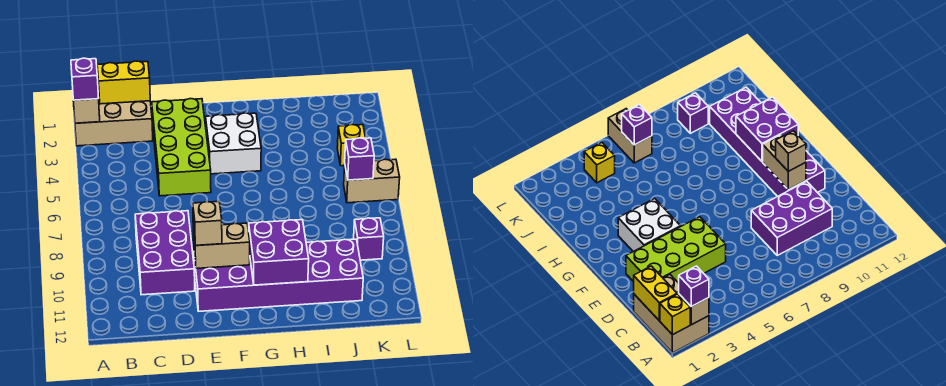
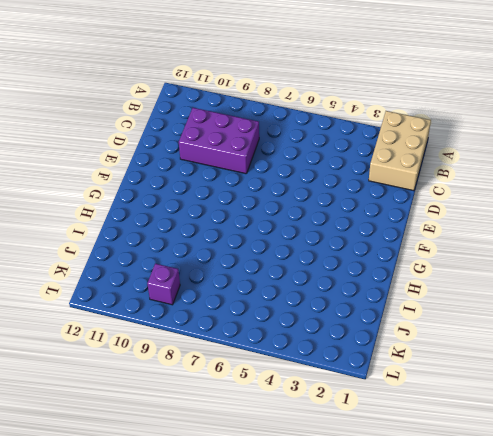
none -> lime brick D2:E5 level 1
none -> purple brick E10:J11 level 1
none -> white brick F3:G4 level 1

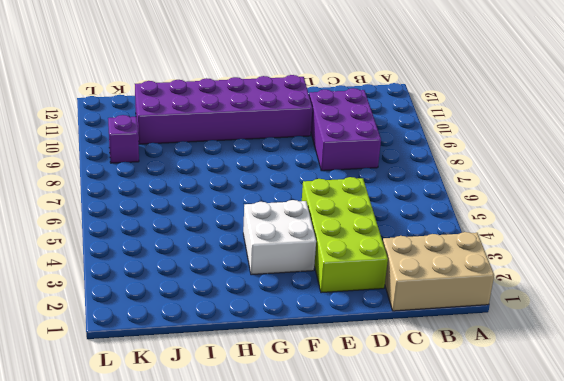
none -> yellow brick K4 level 1
none -> tan brick K6:L6 level 1
none -> yellow brick A1 level 2

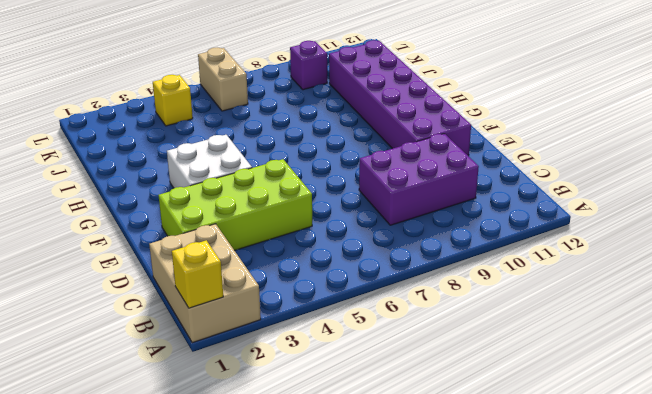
none -> tan brick A2 level 2
none -> yellow brick B1:C1 level 2
none -> tan brick E10:F10 level 2

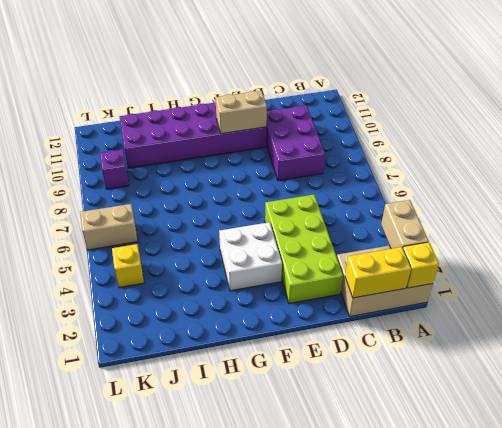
tan brick A2:A3 level 2 -> tan brick A2 level 2
none -> purple brick G10:H11 level 2
none -> purple brick K6 level 2
none -> purple brick A2 level 3

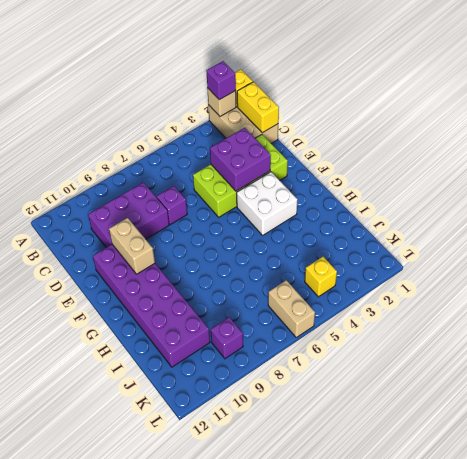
purple brick D3:E4 level 2 -> purple brick G10:H11 level 2
purple brick D7 level 1 -> purple brick K6 level 2
none -> tan brick E10 level 3

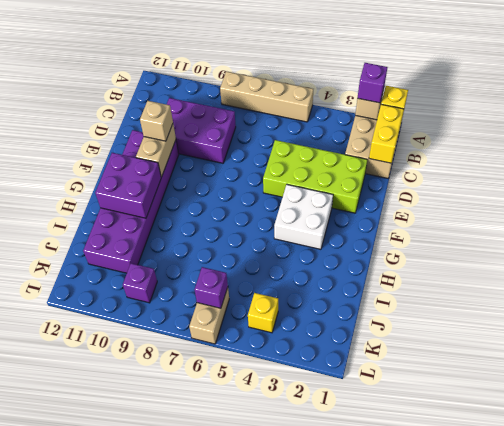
tan brick A5:A8 level 1 -> none

